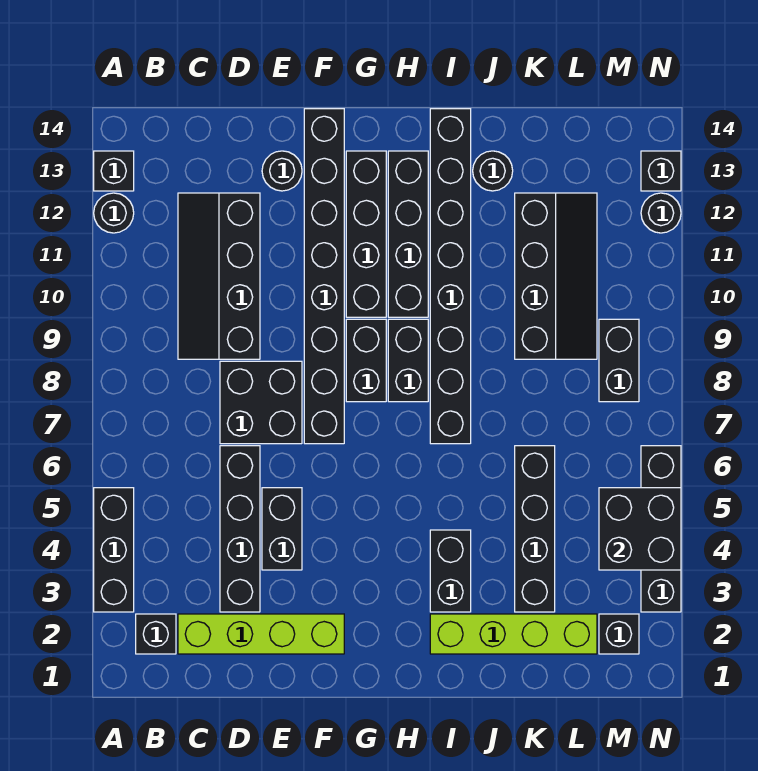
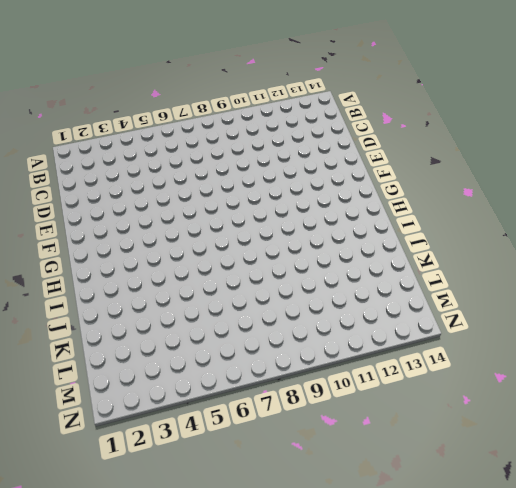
none -> black brick A3:A5 level 1
none -> black round brick A12 level 1
none -> black brick A13 level 1

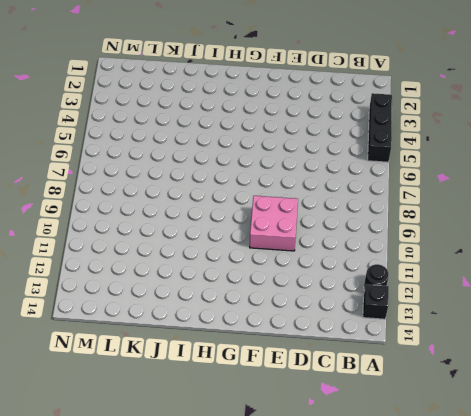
pink brick E9:F10 level 1 -> black brick F7:F14 level 1
none -> black brick B2 level 1
none -> lime brick C2:F2 level 1
none -> black slope C9:D12 level 1 top D

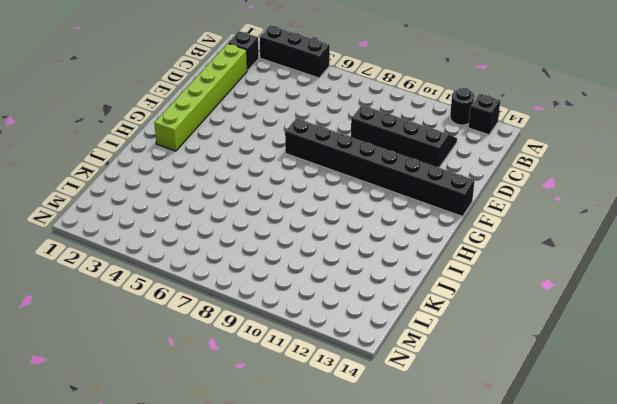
lime brick C2:H2 level 1 -> lime brick C2:F2 level 1
none -> black brick D3:D6 level 1
none -> black brick D7:E8 level 1
none -> black brick E4:E5 level 1

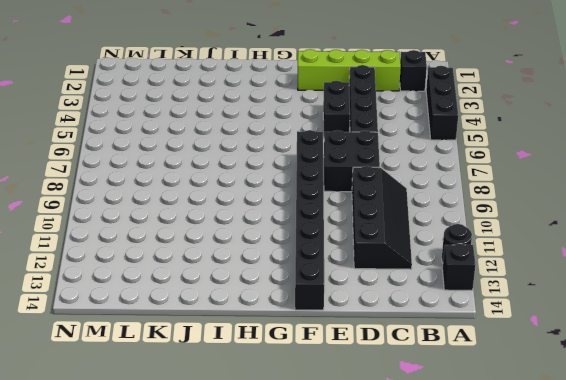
none -> black round brick E13 level 1
none -> black brick G8:G9 level 1
none -> black brick G10:G13 level 1

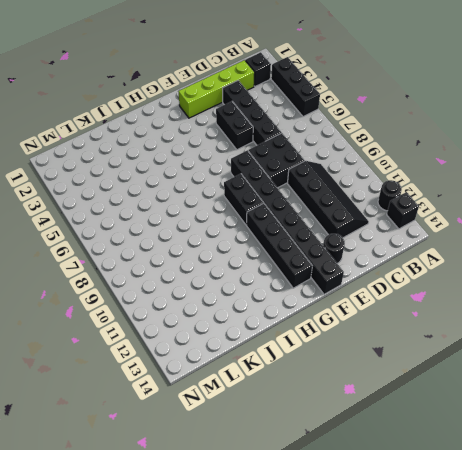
none -> black brick H8:H9 level 1
none -> black brick H10:H13 level 1
none -> lime brick I2:L2 level 1

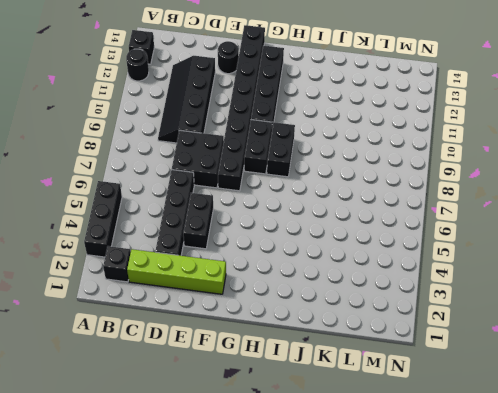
none -> black brick H10:H13 level 1
none -> lime brick I2:L2 level 1
none -> black brick I3:I4 level 1

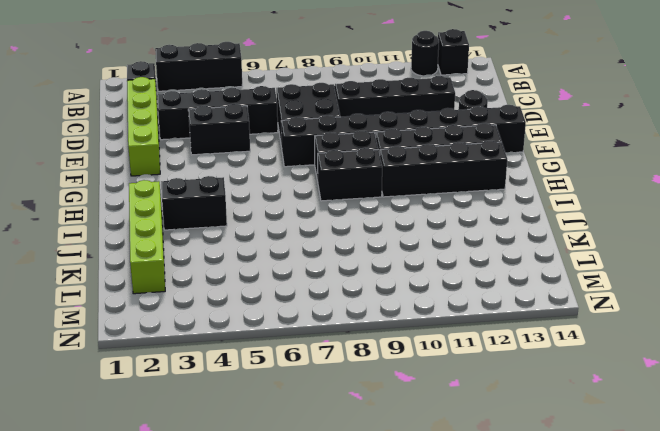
none -> black brick I7:I14 level 1
none -> black round brick J13 level 1
none -> black brick K3:K6 level 1

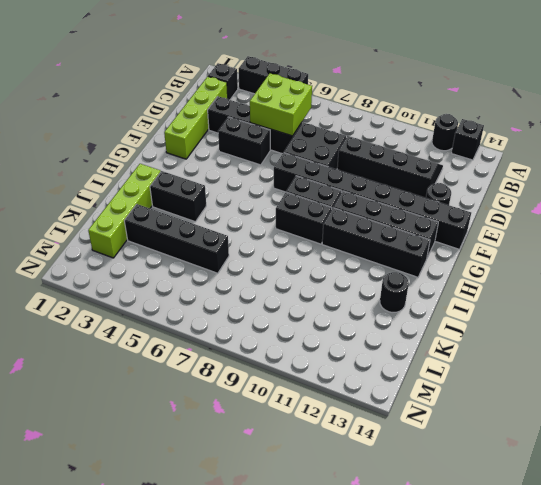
lime brick C5:D6 level 2 -> none
none -> black brick I7:I14 level 1
none -> black slope K9:L12 level 1 top K
none -> black brick M2 level 1

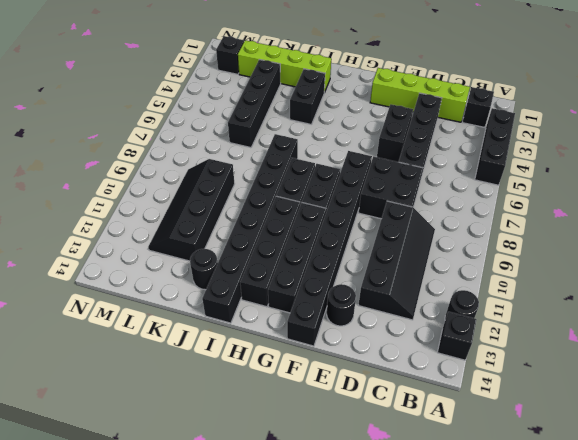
none -> black brick M8:M9 level 1
none -> black brick N3:N6 level 1
none -> black round brick N12 level 1

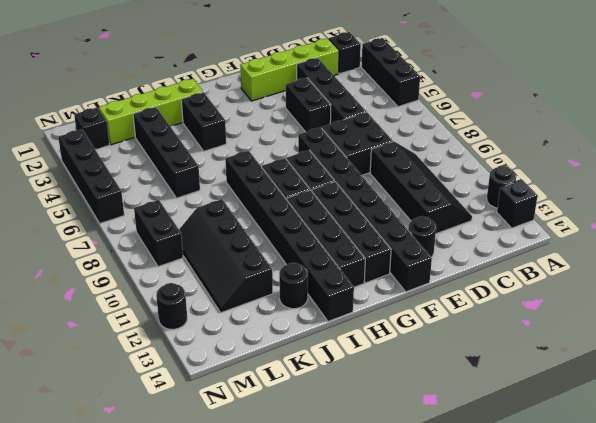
none -> black brick N13 level 1
none -> black brick M4:N5 level 2

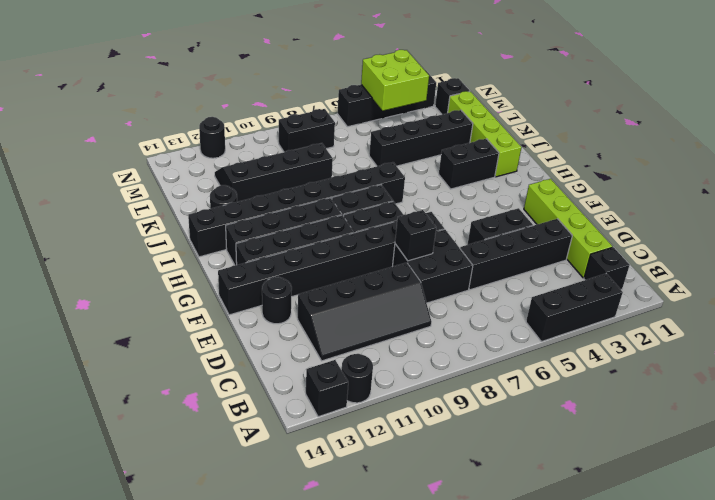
black brick E8 level 2 -> black brick N13 level 1
lime brick M4:N5 level 2 -> black brick M4:N5 level 2

